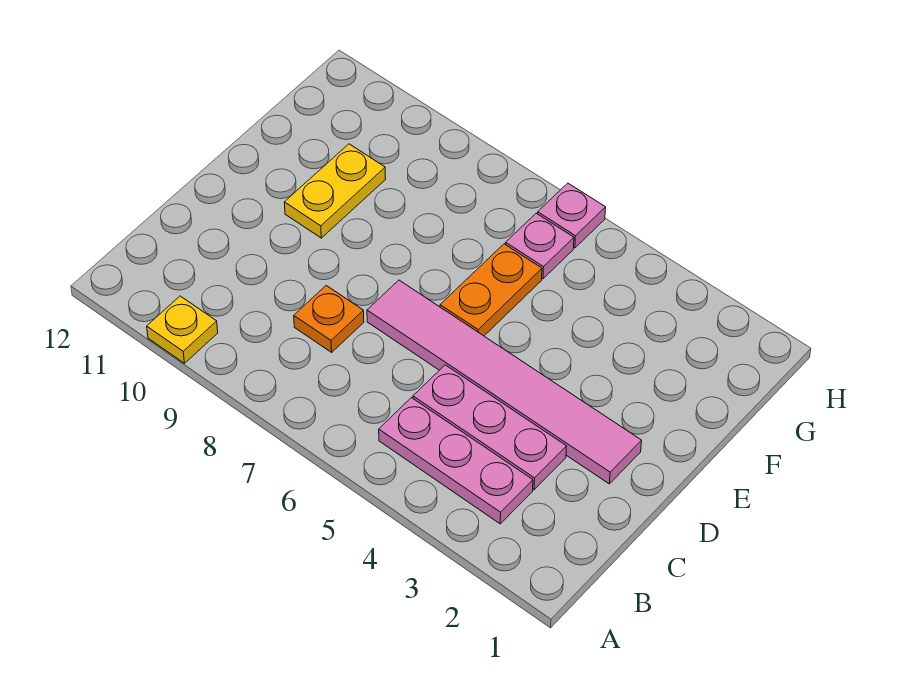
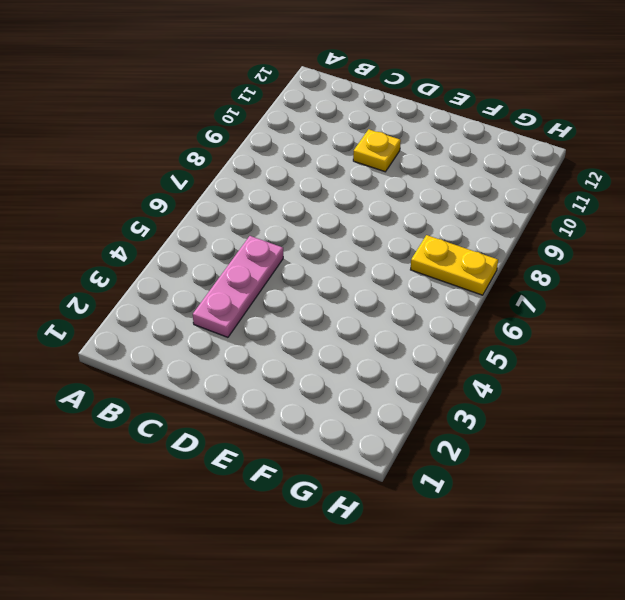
yellow plate D10 level 1 -> yellow plate A10 level 1
yellow plate G7:H7 level 1 -> yellow plate E10:F10 level 1
none -> pink plate B3:B5 level 1
none -> orange plate C8 level 1

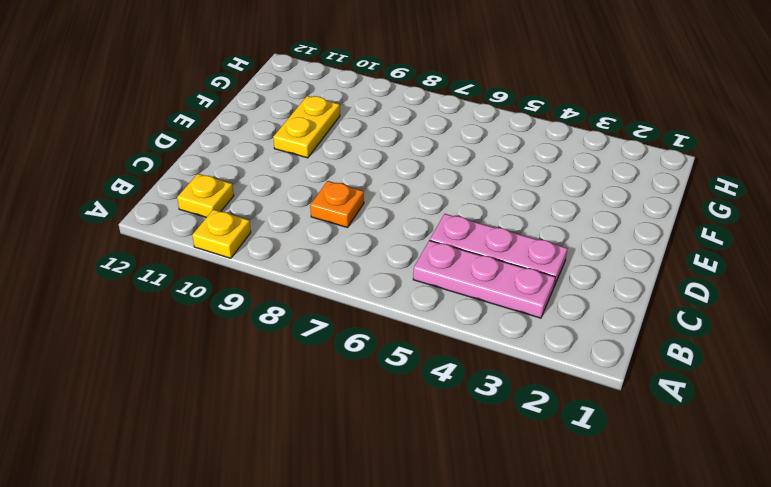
yellow plate B11 level 1 -> none
none -> pink tile D2:D7 level 1
none -> orange plate E6:F6 level 1

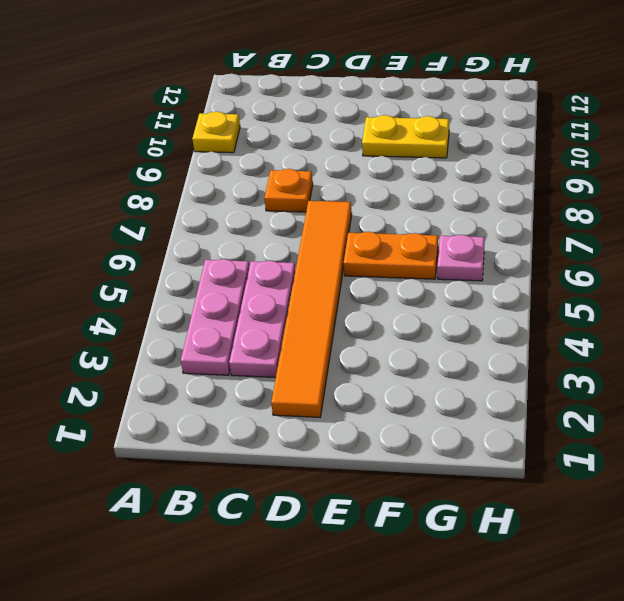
orange tile D2:D7 level 1 -> pink tile D2:D7 level 1
none -> pink plate H6 level 1

